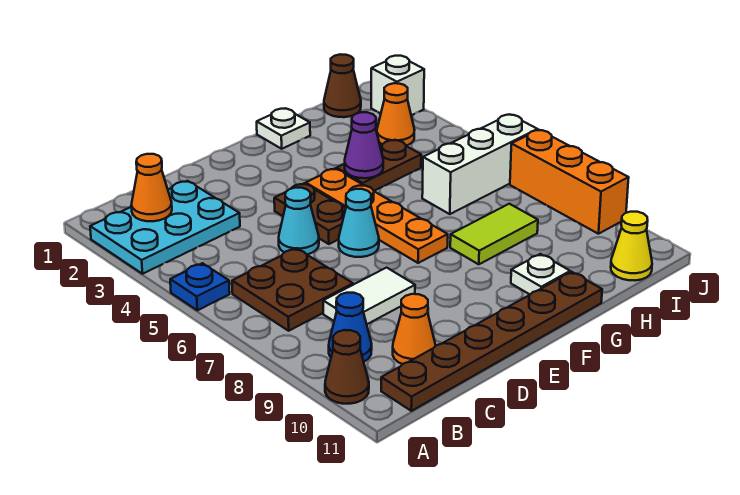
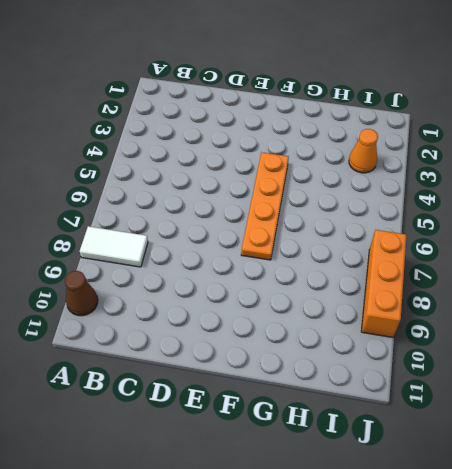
white tile A8:B8 level 1 -> white tile C8:D8 level 1
none -> cyan plate A2:C3 level 1
none -> blue plate A5 level 1
none -> brown plate B6:C7 level 1

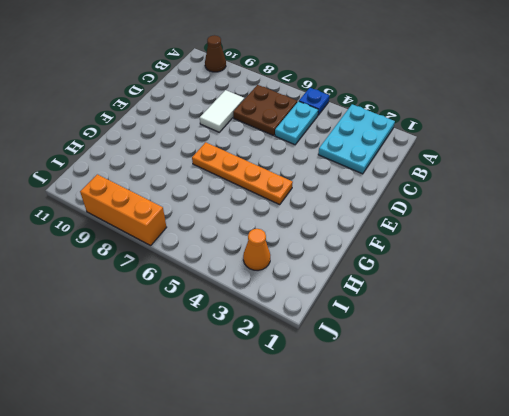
cyan plate B5:C5 level 1 -> none
none -> blue cone B9 level 1
none -> brown plate B11:G11 level 1
none -> orange cone C10 level 1

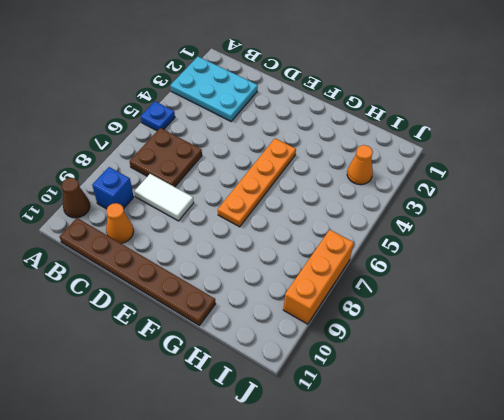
blue brick B9 level 1 -> blue cone B9 level 1
none -> cyan cone D5 level 1
none -> brown plate E4:E5 level 1
none -> cyan cone E6 level 1

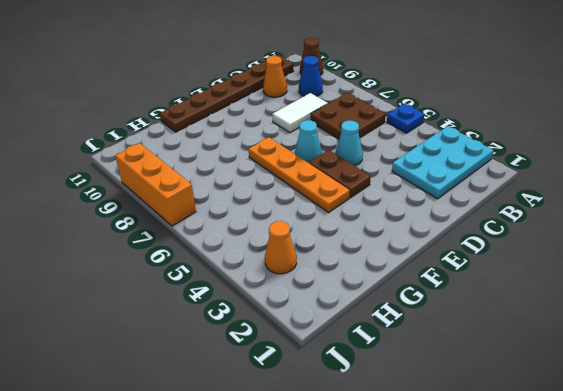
none -> white plate G1 level 1
none -> brown plate G4:H4 level 1
none -> lime tile G8:H8 level 1

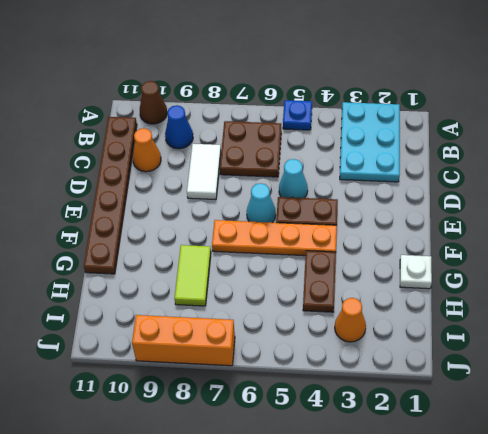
none -> white plate G10 level 1
none -> white brick H6:J6 level 1
none -> brown cone I1 level 1

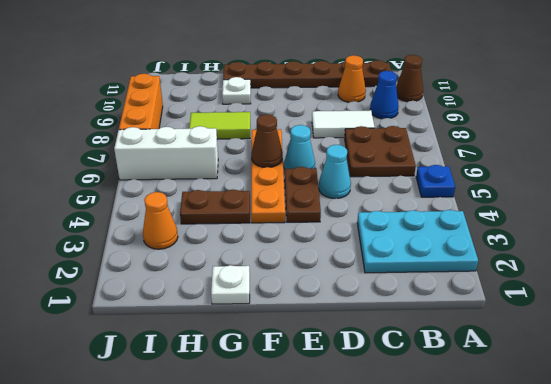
brown cone F6 level 2 -> brown cone I1 level 1
none -> yellow cone I11 level 1
none -> white brick J2 level 1
none -> orange cone B2 level 2

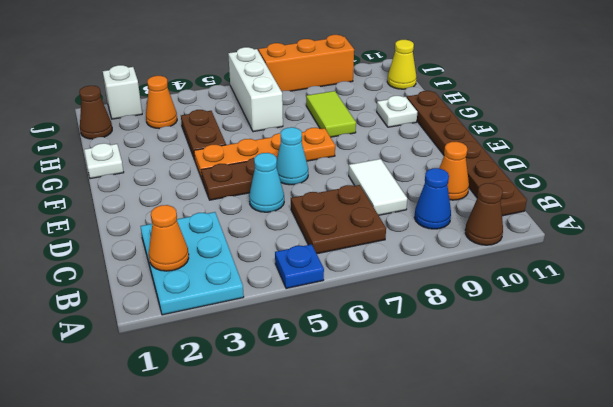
none -> purple cone G4 level 2

